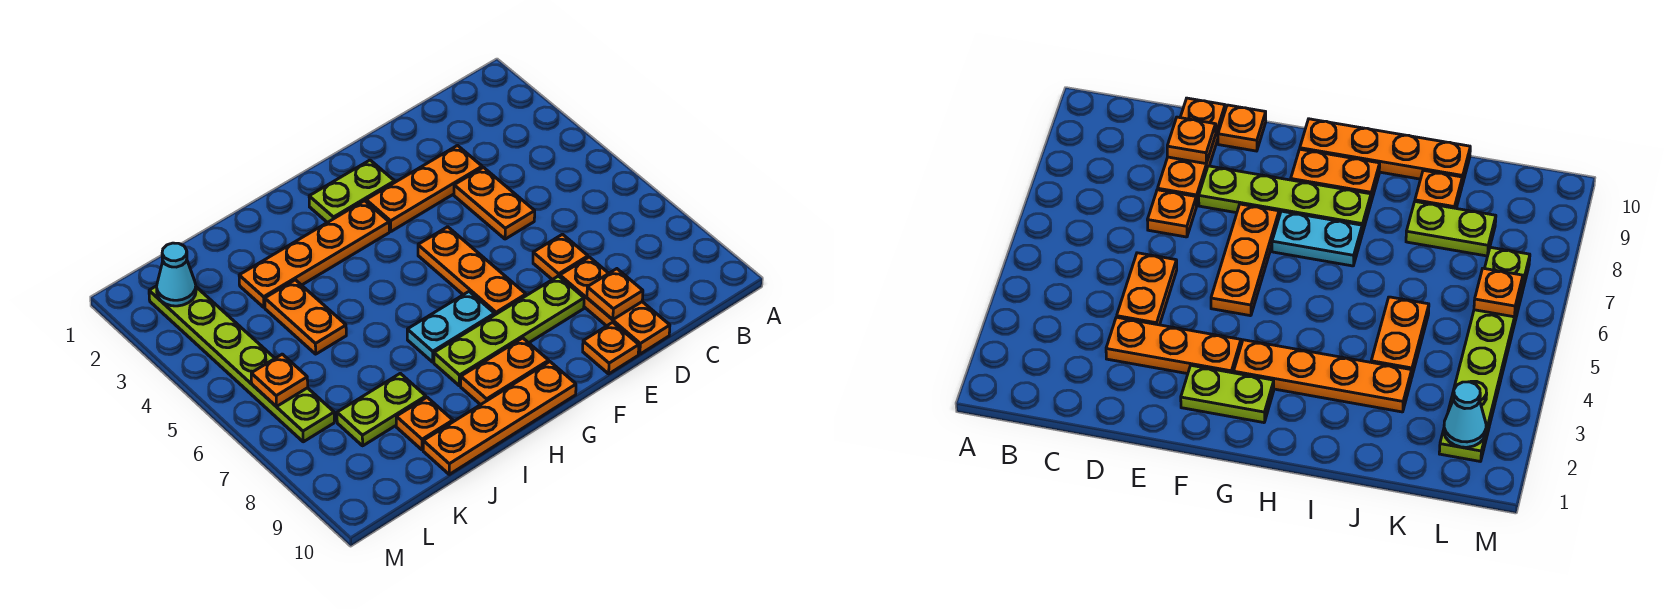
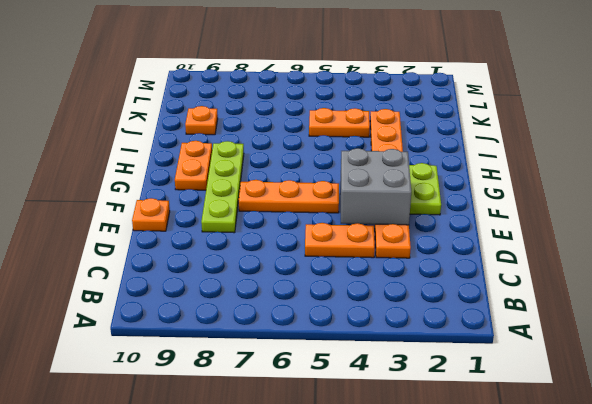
grey brick E3:F4 level 2 -> none
none -> orange plate D7 level 1
none -> orange plate D8:D10 level 1
none -> cyan plate G7:H7 level 1

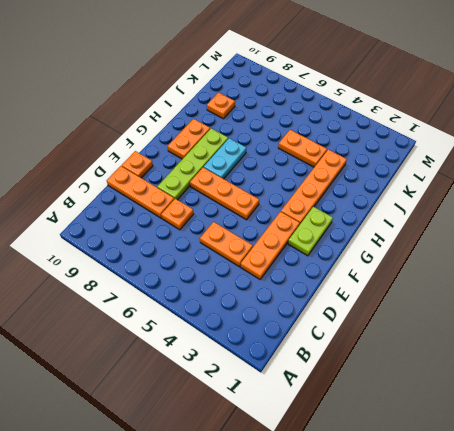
none -> orange plate G10:J10 level 1
none -> lime plate J8:K8 level 1
none -> lime plate L2:L7 level 1

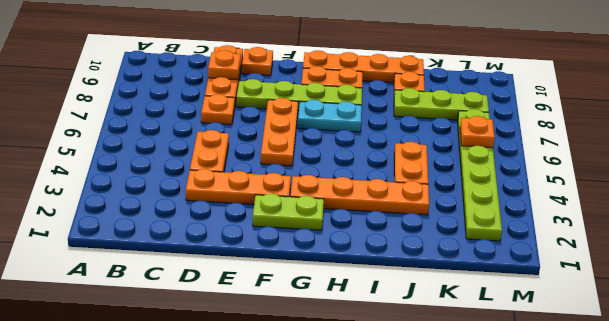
lime plate J8:L8 level 1 -> lime plate J8:K8 level 1
none -> cyan cone L2 level 2

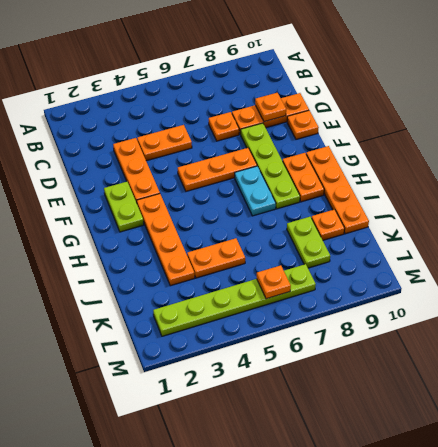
none -> cyan cone L2 level 2

